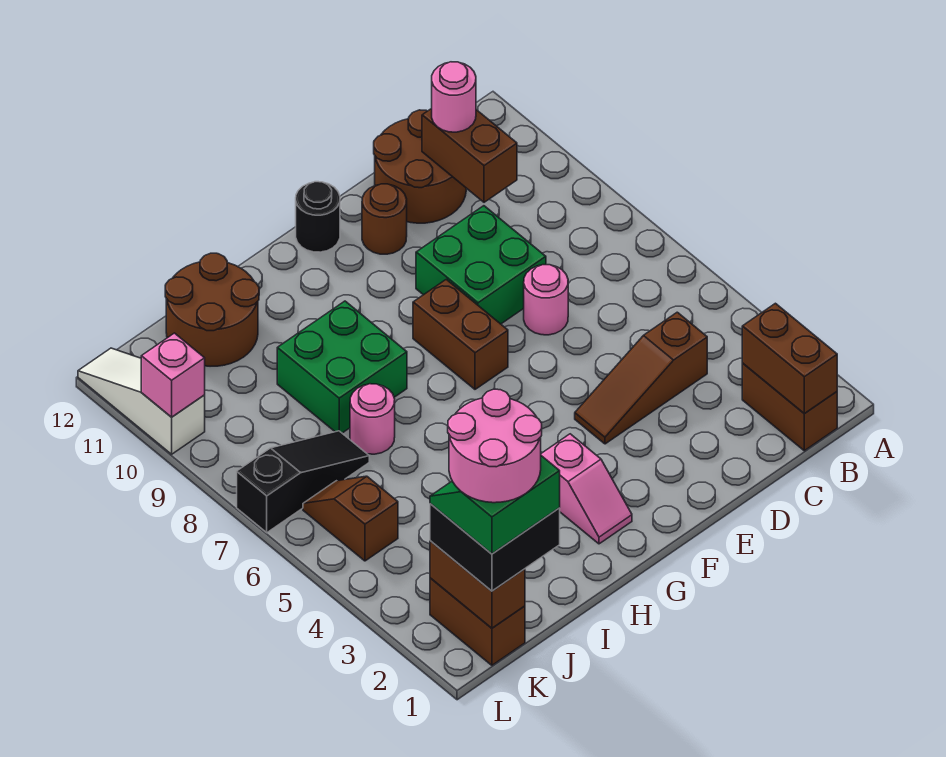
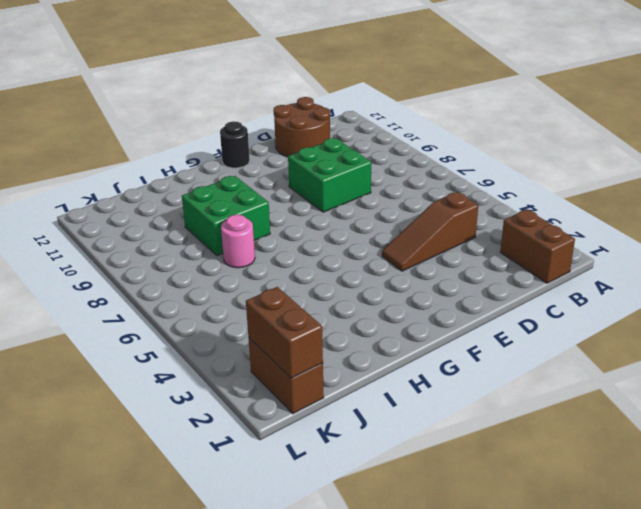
none -> pink round brick D7 level 1
none -> brown round brick E11 level 1
none -> brown brick F7:F8 level 1

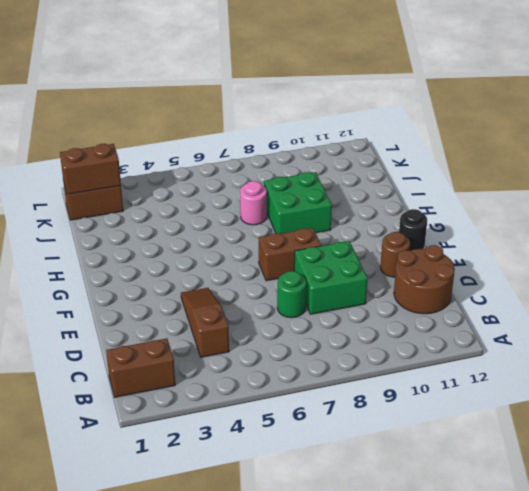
green round brick D7 level 1 -> pink round brick D7 level 1
none -> pink slope G2:G3 level 1 top 3
none -> brown round brick I11:J12 level 1
none -> black slope J7:L7 level 1 top L

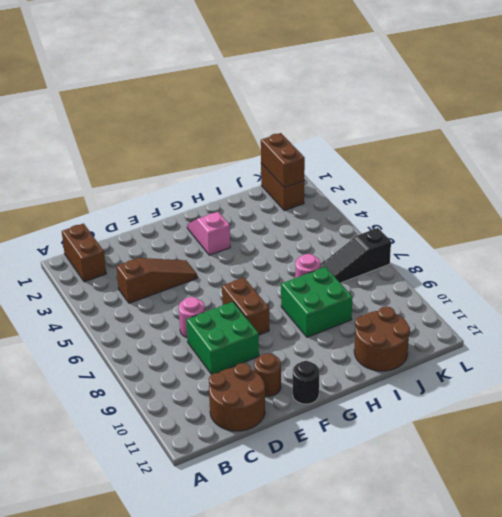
none -> brown slope K5:K6 level 1 top 5
none -> white slope L10:L12 level 1 top 10
none -> brown brick B1:B2 level 2

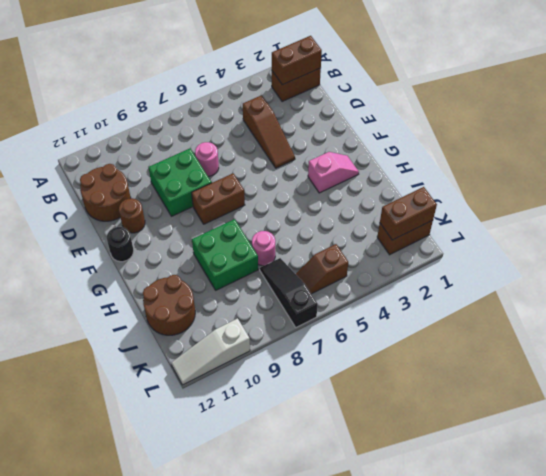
none -> brown brick C10:C11 level 2
none -> pink brick L10 level 2
none -> pink round brick C11 level 3

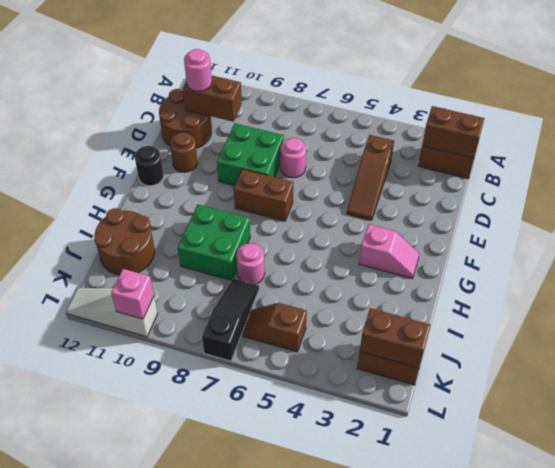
none -> black brick J1:K2 level 3
none -> green slope J1:K2 level 4 top 1
none -> pink round brick J1:K2 level 5

